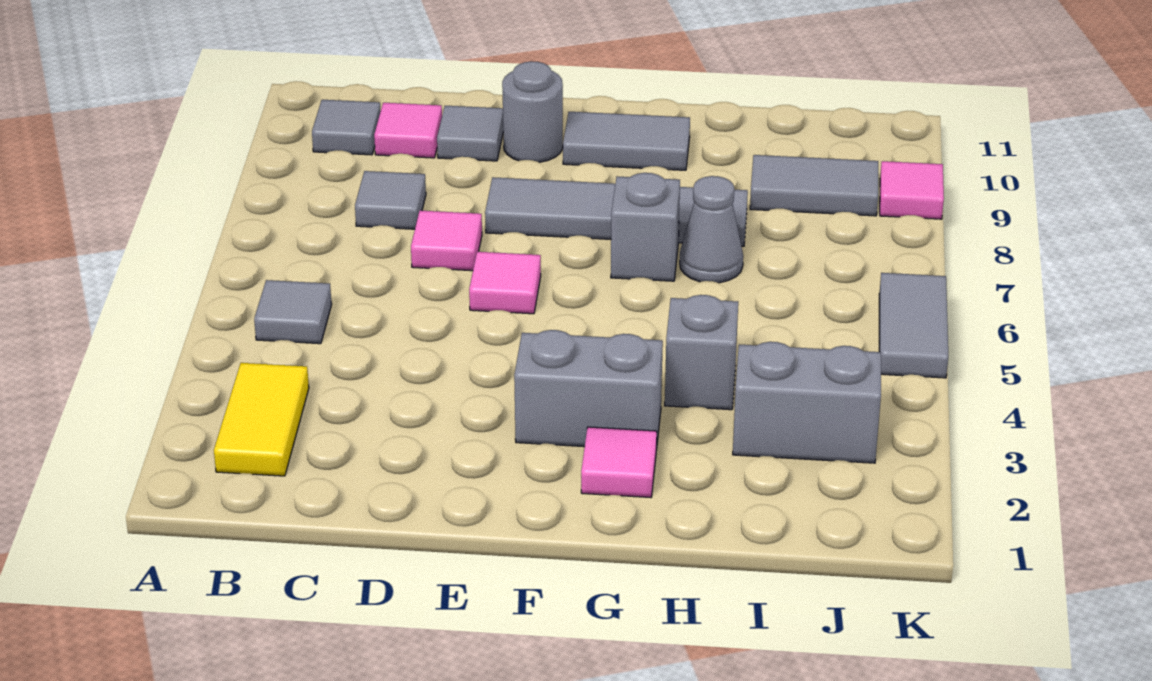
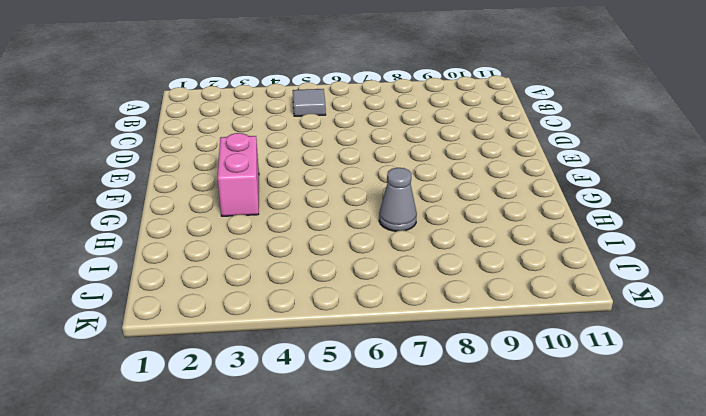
pink brick F3:G3 level 1 -> grey brick F3:G3 level 1
none -> yellow tile B2:B3 level 1
none -> grey tile B10 level 1
none -> grey tile C8 level 1

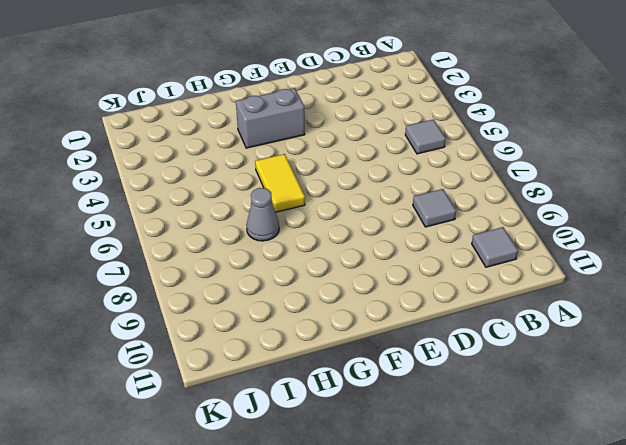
yellow tile G5:G6 level 1 -> yellow tile B2:B3 level 1
none -> pink tile C10 level 1
none -> pink tile D7 level 1
none -> grey tile D10 level 1

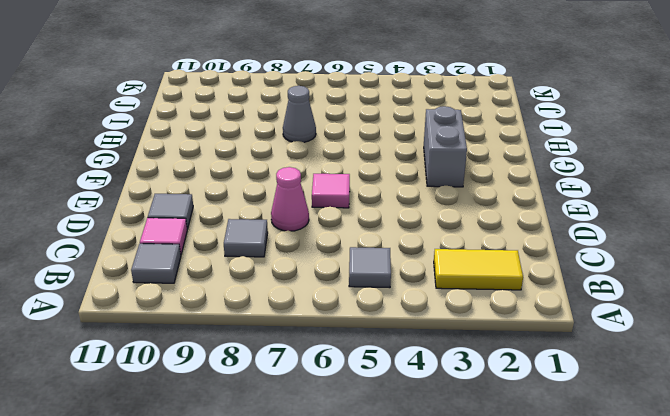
pink cone D7 level 1 -> pink tile D7 level 1
none -> grey tile E8:H8 level 1
none -> grey round brick E10 level 1
none -> grey tile F10:G10 level 1

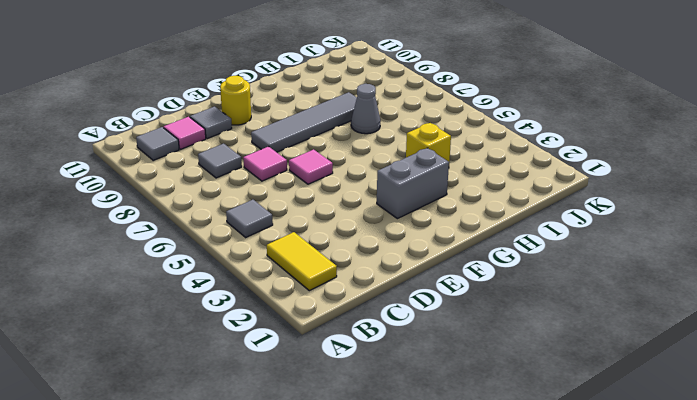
yellow round brick E10 level 1 -> grey round brick E10 level 1
yellow brick H4 level 1 -> grey brick H4 level 1
none -> grey tile F10:G10 level 1
none -> pink tile G2 level 1
none -> grey brick G7 level 1

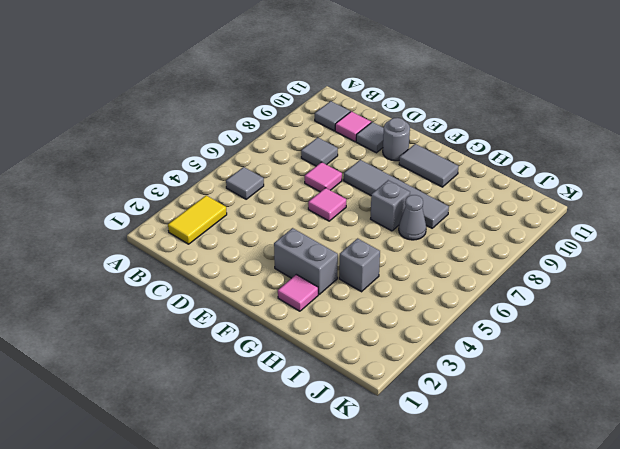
none -> grey brick I3:J3 level 1
none -> grey tile I9:J9 level 1
none -> grey tile K5:K6 level 1

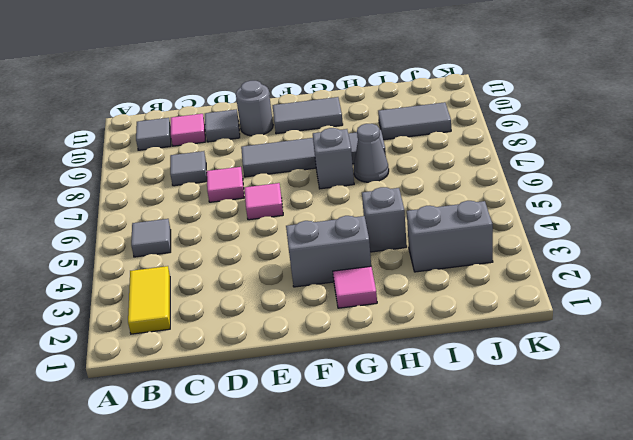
none -> grey tile K5:K6 level 1
none -> pink tile K9 level 1

